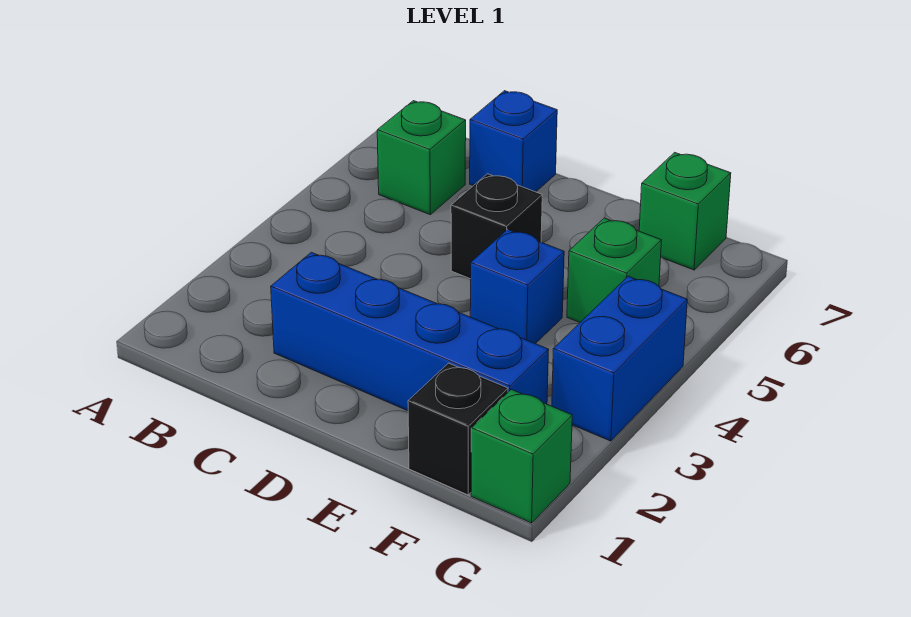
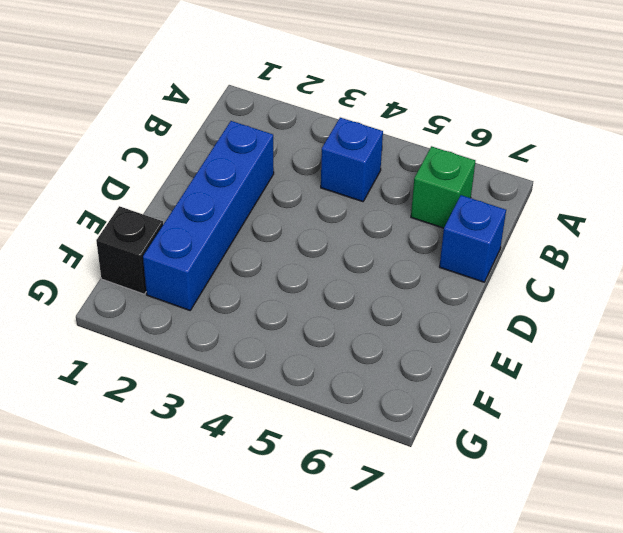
blue brick B4 level 1 -> blue brick E4 level 1
none -> black brick D5 level 1
none -> green brick F5 level 1

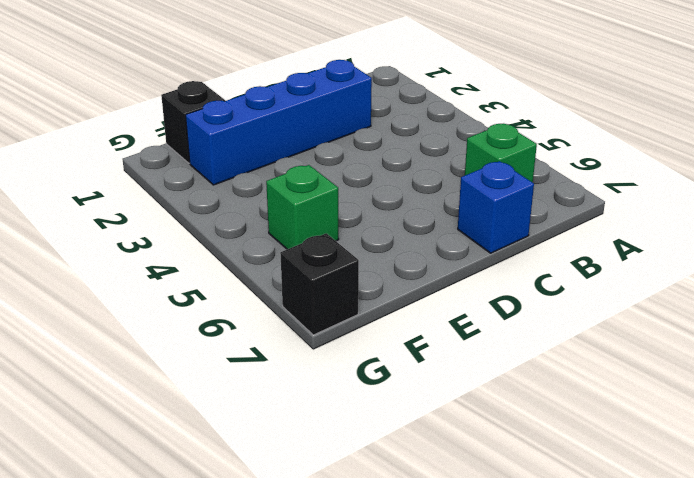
black brick G7 level 1 -> black brick D5 level 1
none -> blue brick E4 level 1
none -> green brick F7 level 1

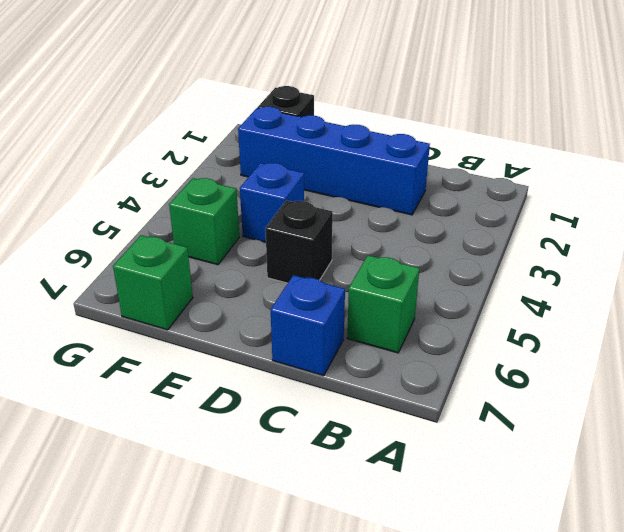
none -> green brick G1 level 1
none -> blue brick G3:G4 level 1

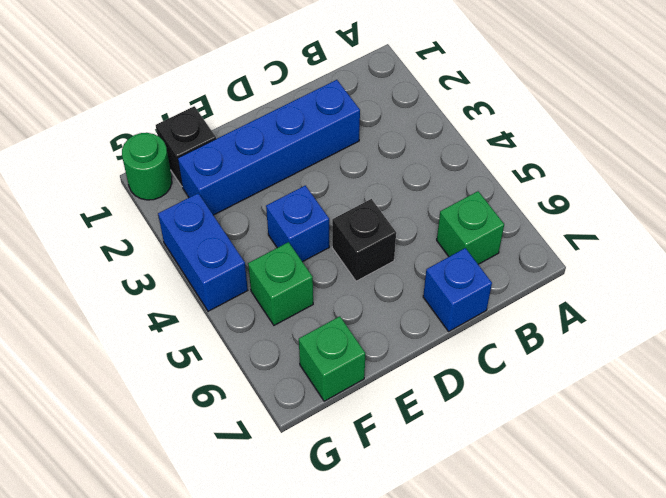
green round brick G1 level 1 -> green brick G1 level 1

